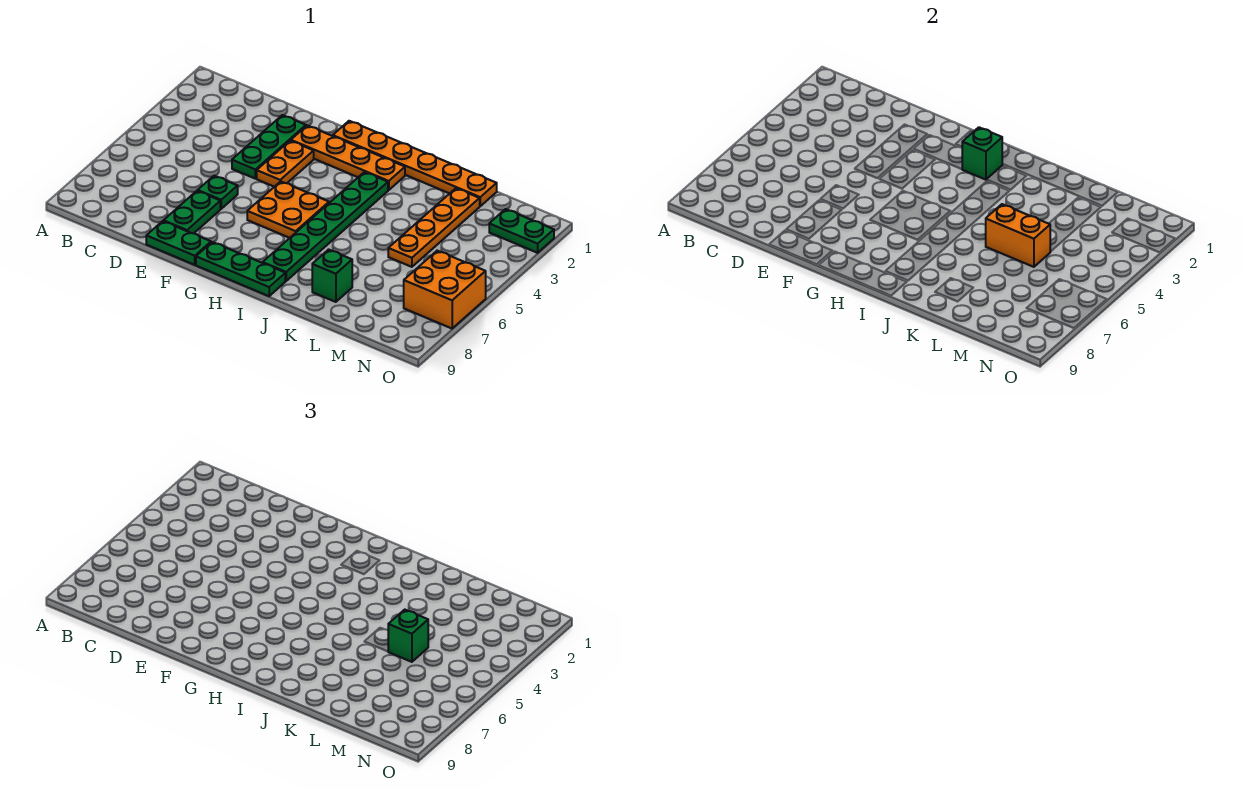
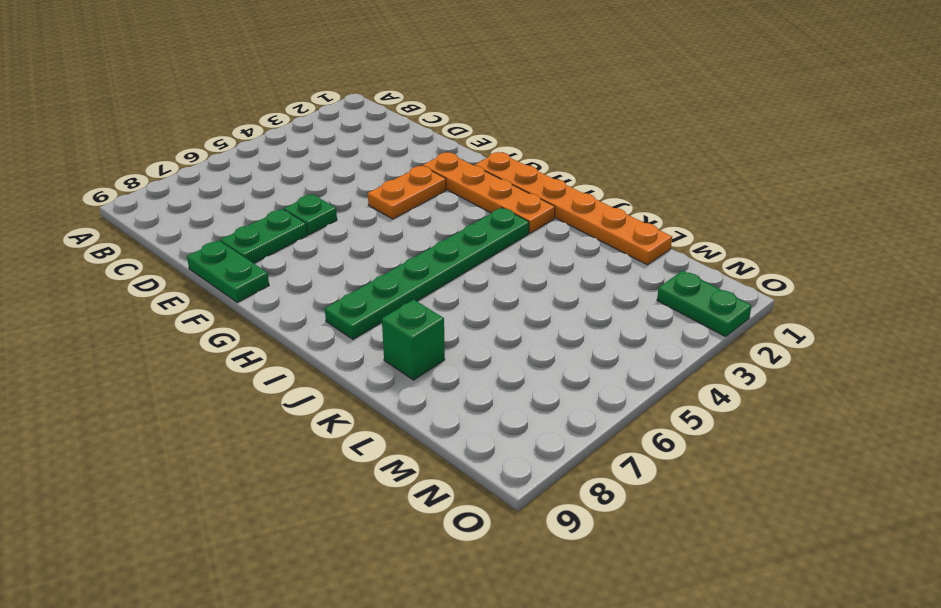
none -> green plate E2:E4 level 1
none -> orange plate G5:H6 level 1
none -> green plate G9:I9 level 1

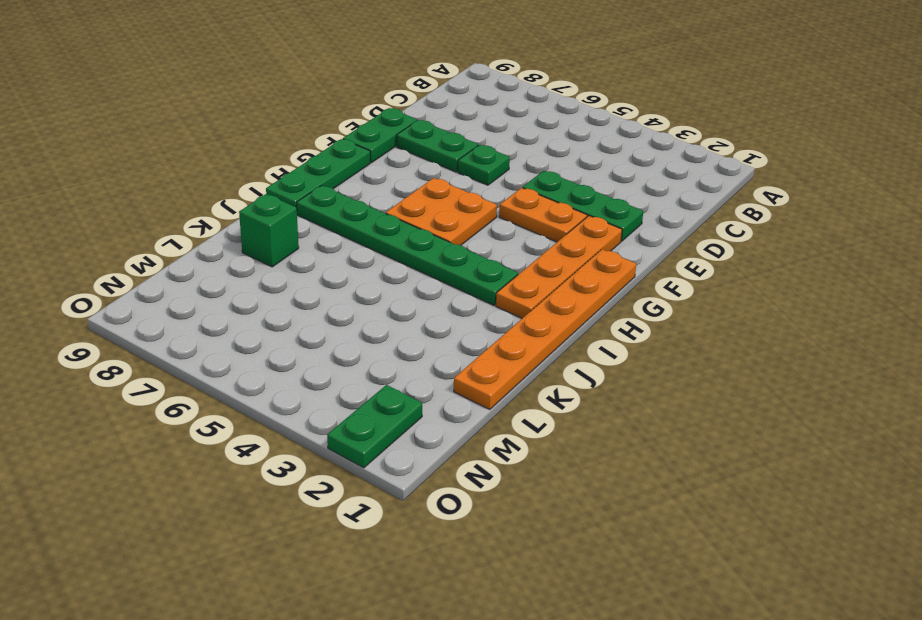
none -> orange plate L2:L5 level 1
none -> orange brick N6:O7 level 1
none -> green brick H2 level 2

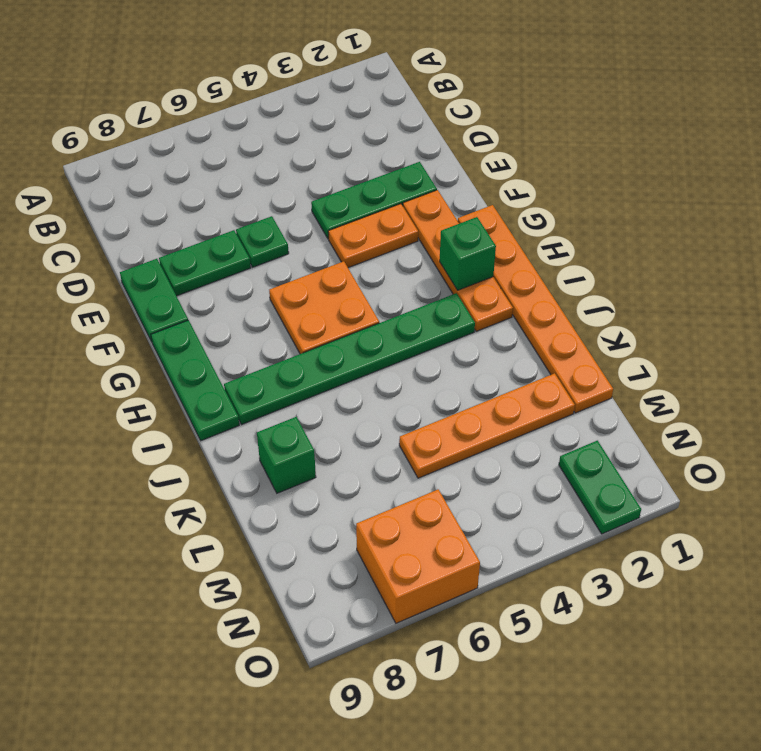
none -> orange brick K5:L5 level 2
none -> green brick L5 level 3

